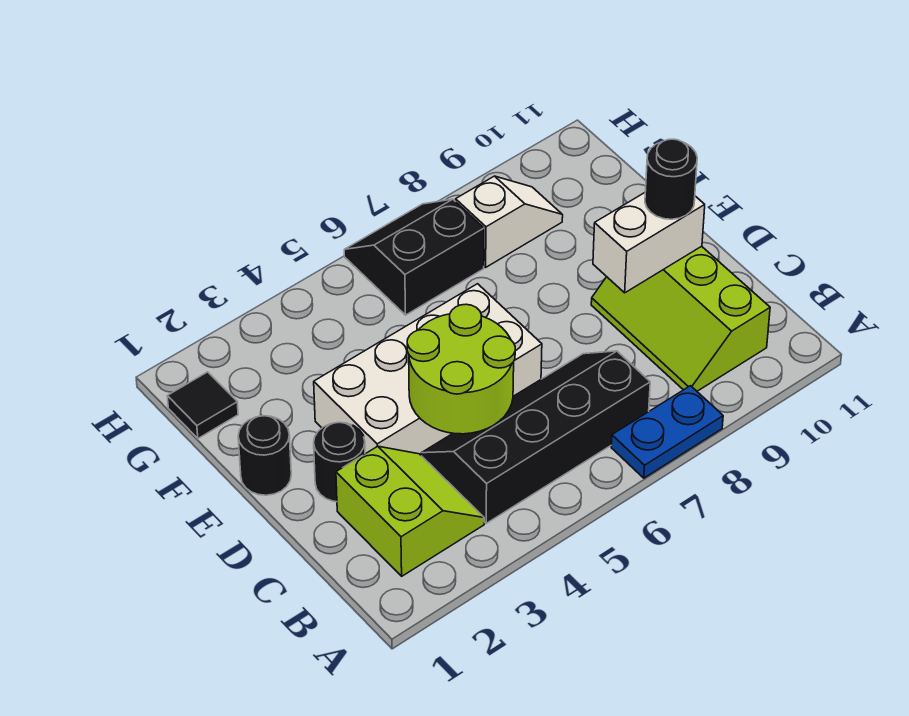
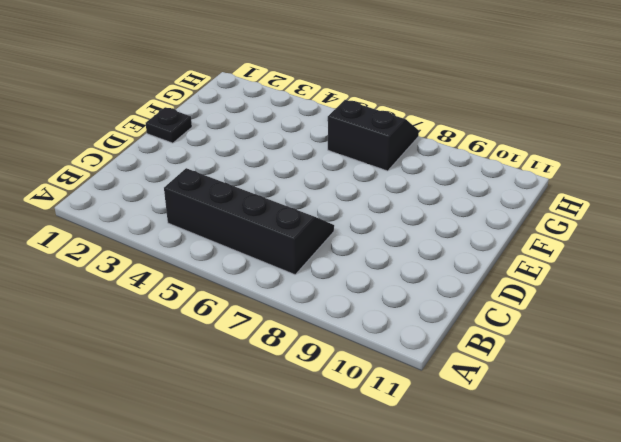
black plate E1 level 1 -> black round brick E1 level 1
none -> blue plate A7:A8 level 1
none -> lime slope B2:C3 level 1 top 2
none -> lime slope B9:D10 level 1 top 10

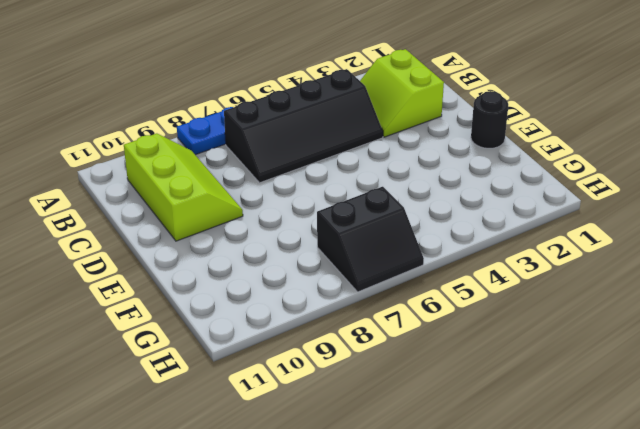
none -> black round brick D2 level 1
none -> white brick D3:E6 level 1
none -> black tile G1 level 1

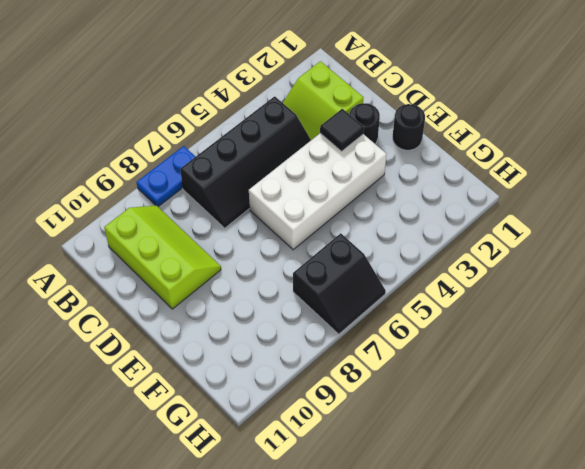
black tile D3 level 2 -> black tile G1 level 1
none -> white slope G8:G9 level 1 top 8
none -> lime round brick C4:D5 level 2
none -> white brick D9:D10 level 2

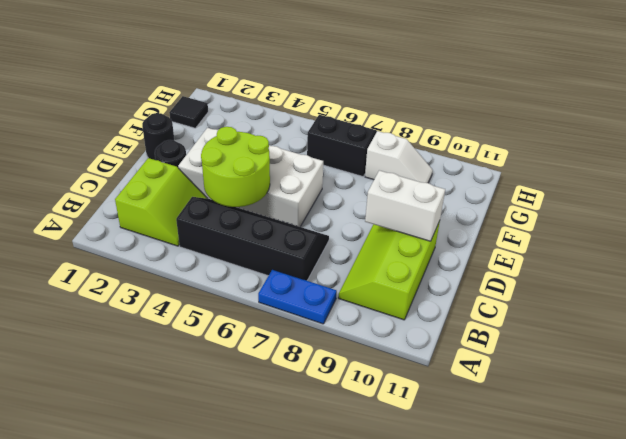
none -> black round brick D10 level 3

